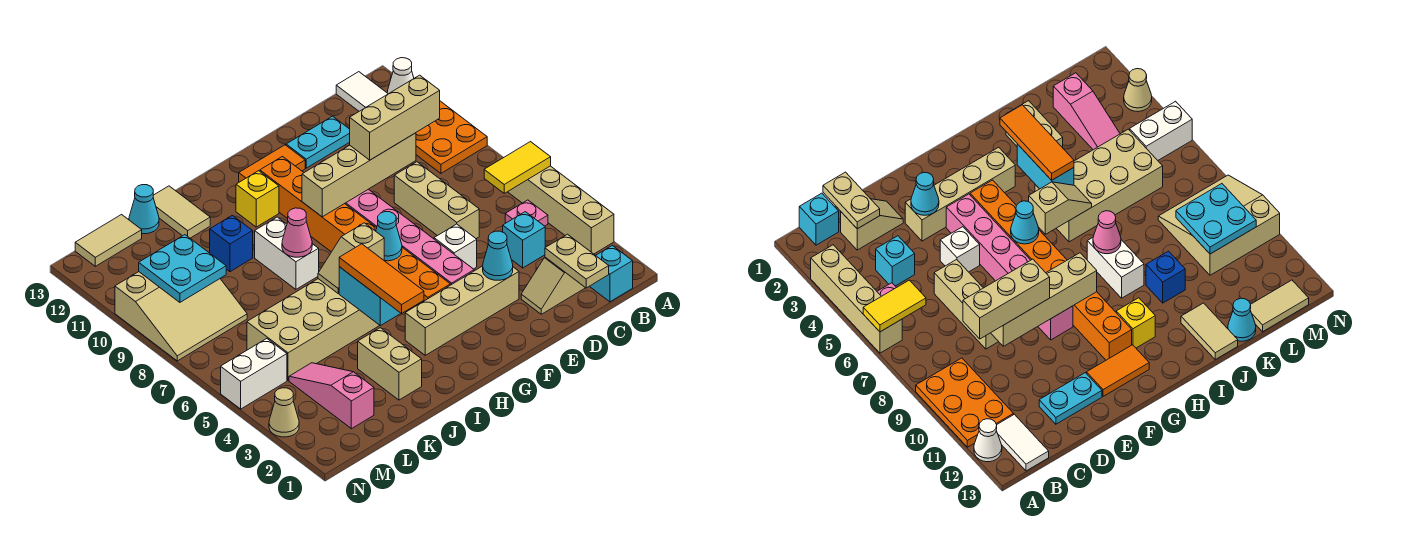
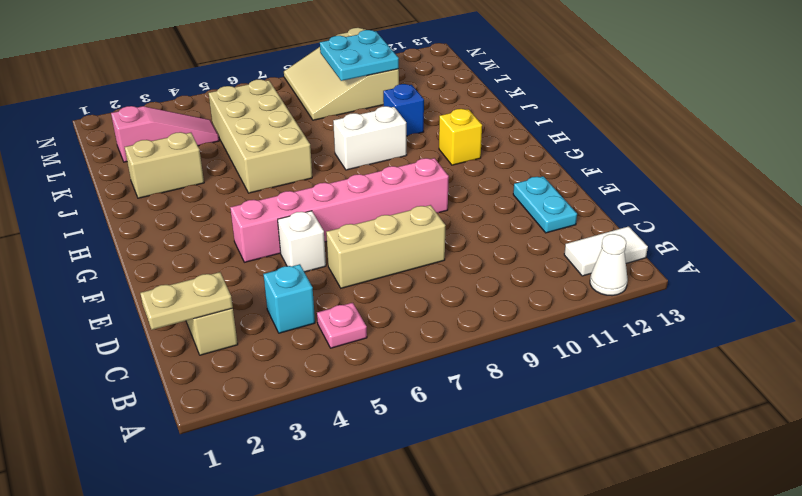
none -> tan brick A3:A6 level 1
none -> orange plate A9:B11 level 1
none -> cyan brick B1 level 1
none -> tan brick E3:H3 level 1

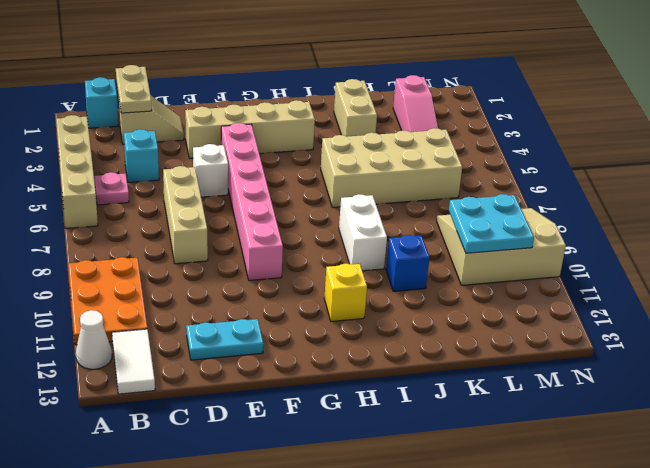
none -> orange tile F12:G12 level 1
none -> orange brick G4:G11 level 1
none -> tan tile J12:J13 level 1
none -> cyan cone K13 level 1

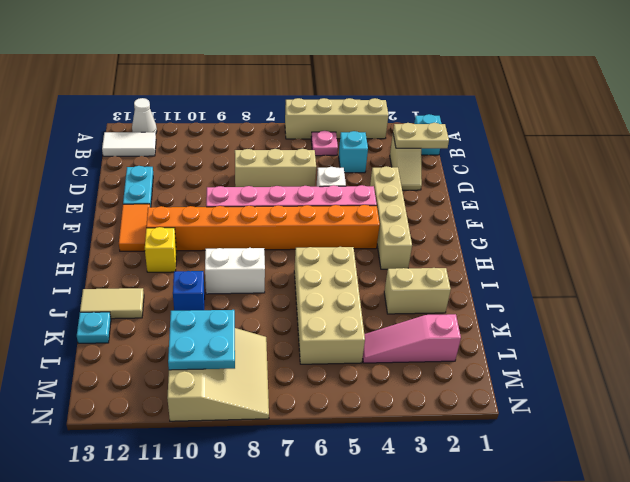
cyan plate K13 level 1 -> cyan cone K13 level 1
none -> orange plate A9:B11 level 1
none -> tan tile L13:M13 level 1
none -> white brick M5:N5 level 1
none -> tan cone N3 level 1

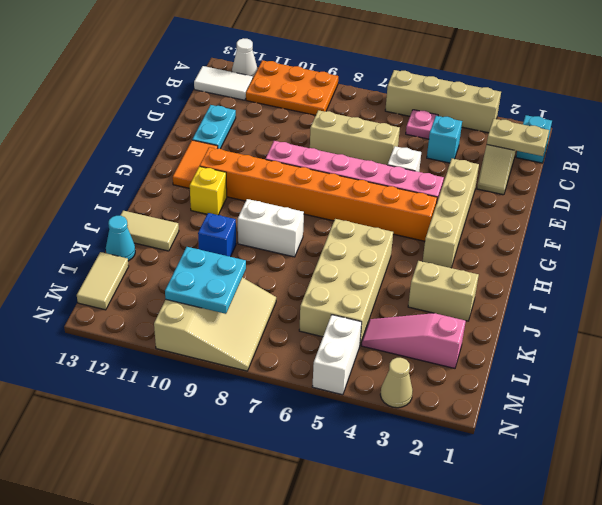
none -> yellow tile A6:B6 level 2
none -> tan brick D9:G9 level 2
none -> cyan cone E3 level 2
none -> cyan cone G6 level 2

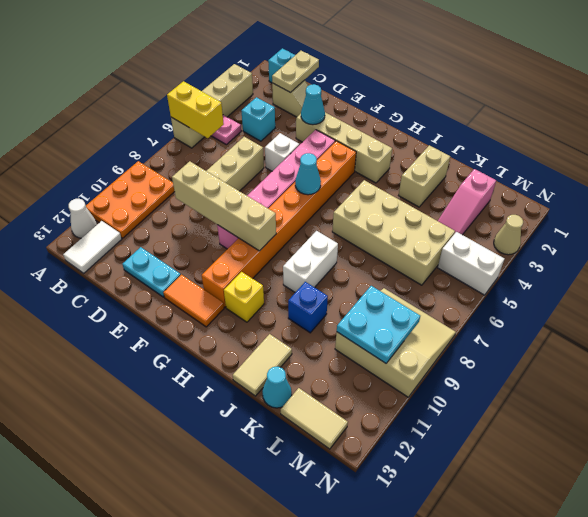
yellow brick A6:B6 level 2 -> yellow tile A6:B6 level 2
none -> tan slope H6:I6 level 2 top H
none -> cyan brick I4:I5 level 2
none -> pink cone I8 level 2
none -> tan brick C9:E9 level 3

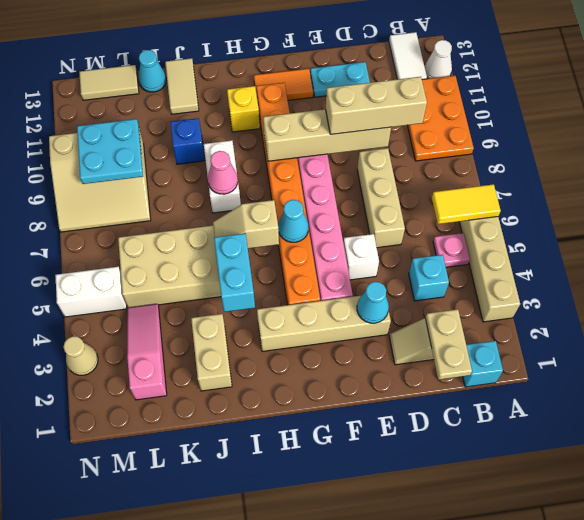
none -> orange tile I3:I5 level 3

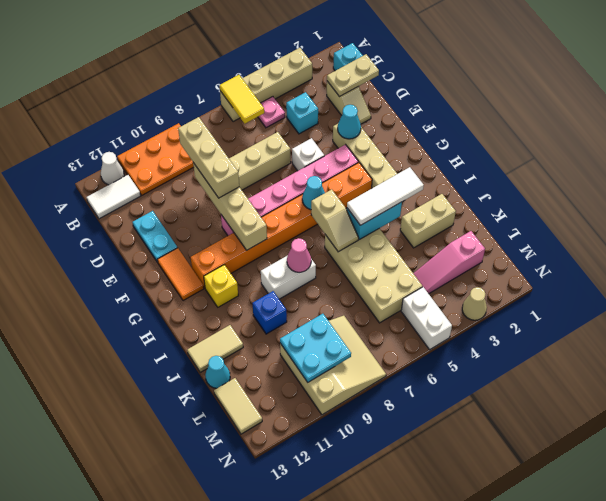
white tile I3:I5 level 3 -> orange tile I3:I5 level 3

